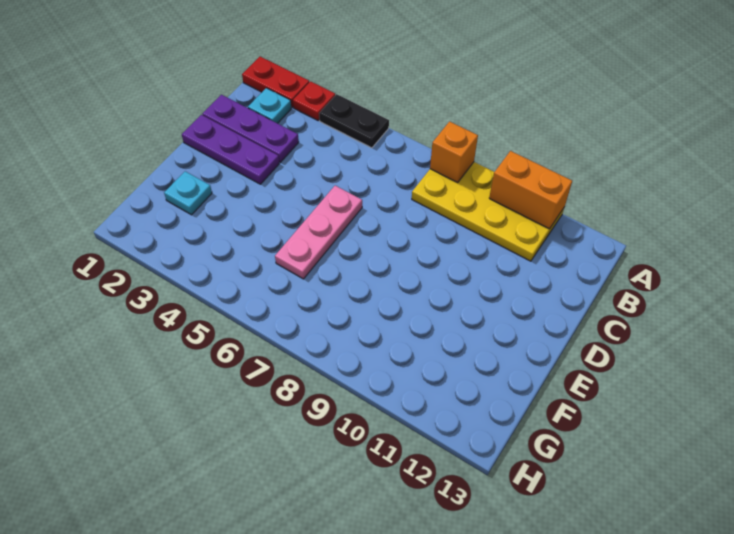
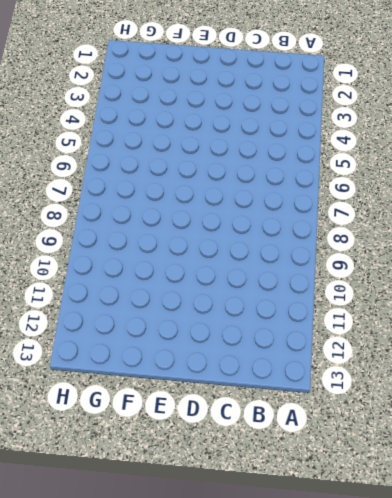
none -> red plate A1:A2 level 1
none -> red plate A3 level 1

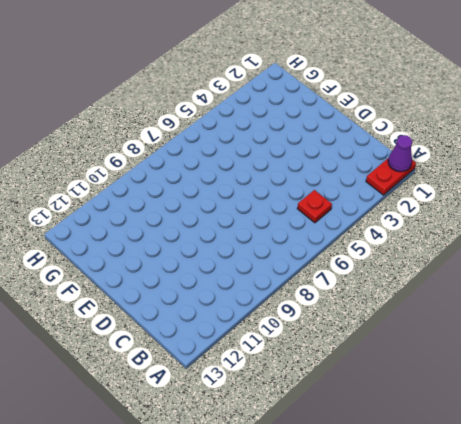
purple cone A1 level 2 -> none
red plate B5 level 1 -> red plate A3 level 1
none -> black plate A4:A5 level 1
none -> yellow plate A8:B11 level 1

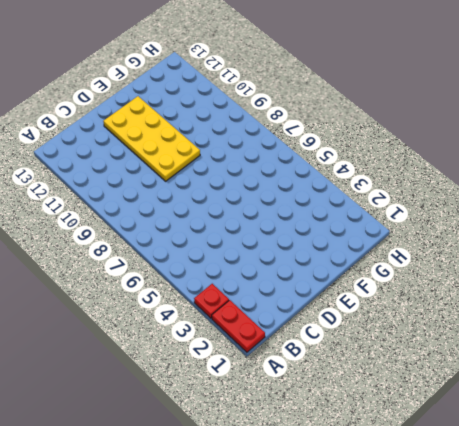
yellow plate D9:E12 level 1 -> yellow plate A8:B11 level 1
none -> black plate A4:A5 level 1
none -> cyan plate B2 level 1

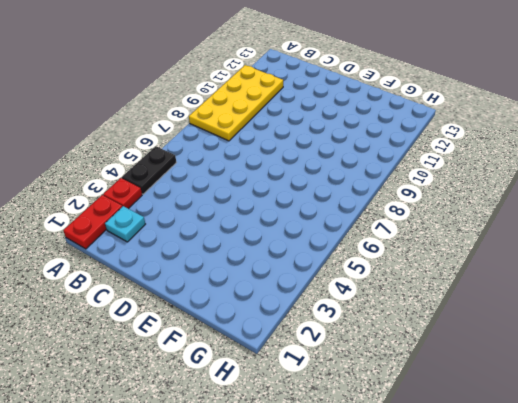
none -> purple plate C1:C3 level 1
none -> purple plate D1:D3 level 1

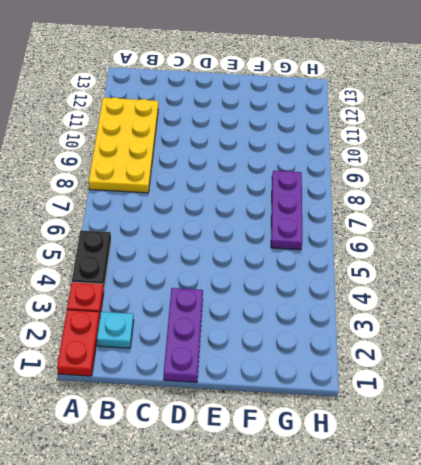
purple plate G6:G8 level 1 -> purple plate C1:C3 level 1
none -> pink plate D6:F6 level 1
none -> cyan plate F2 level 1

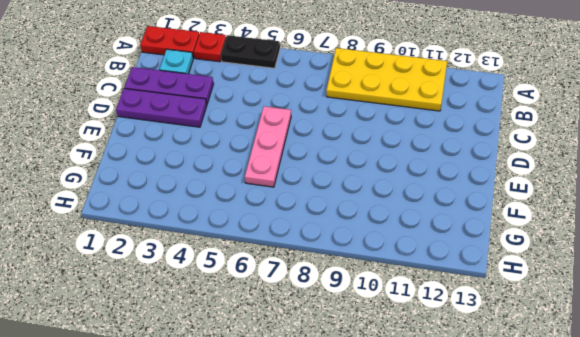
none -> cyan plate F2 level 1
none -> orange brick A8 level 2

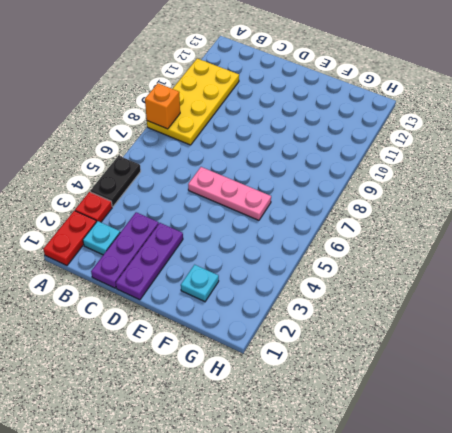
none -> orange brick A10:A11 level 2

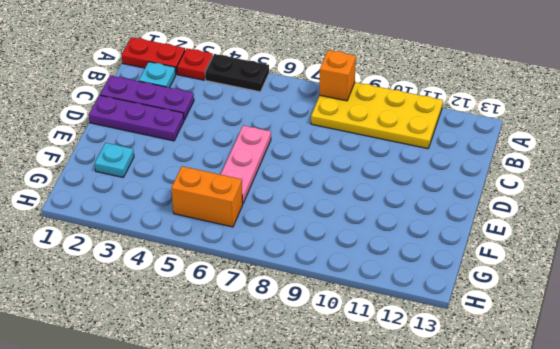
orange brick G5:G6 level 1 -> orange brick A10:A11 level 2

